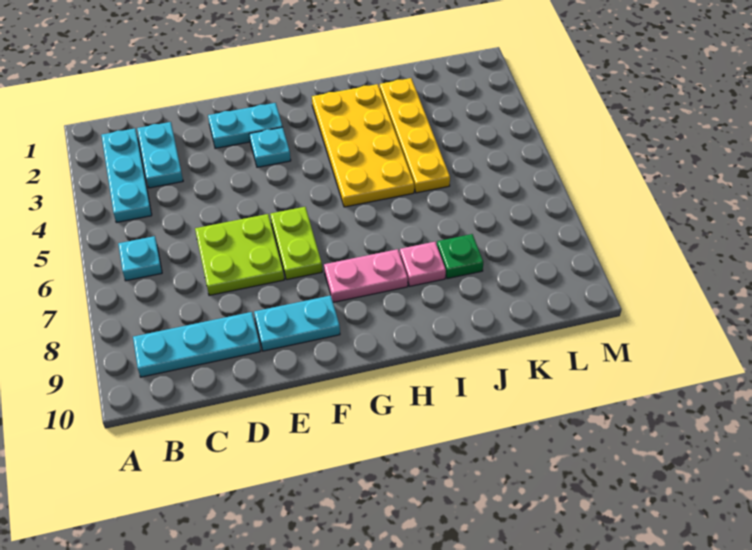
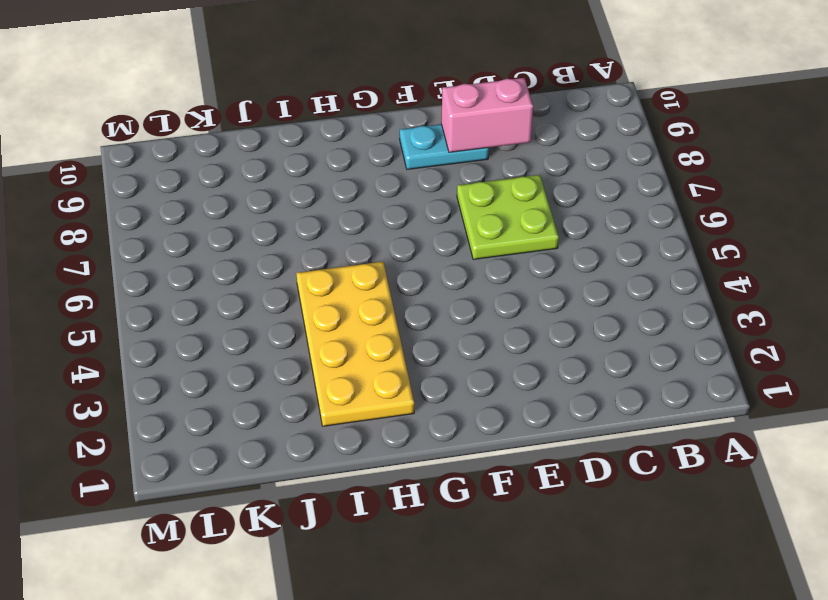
pink brick D9:E9 level 2 -> none
none -> cyan plate B2:B4 level 1
none -> cyan plate B6 level 1
none -> cyan plate B9:D9 level 1

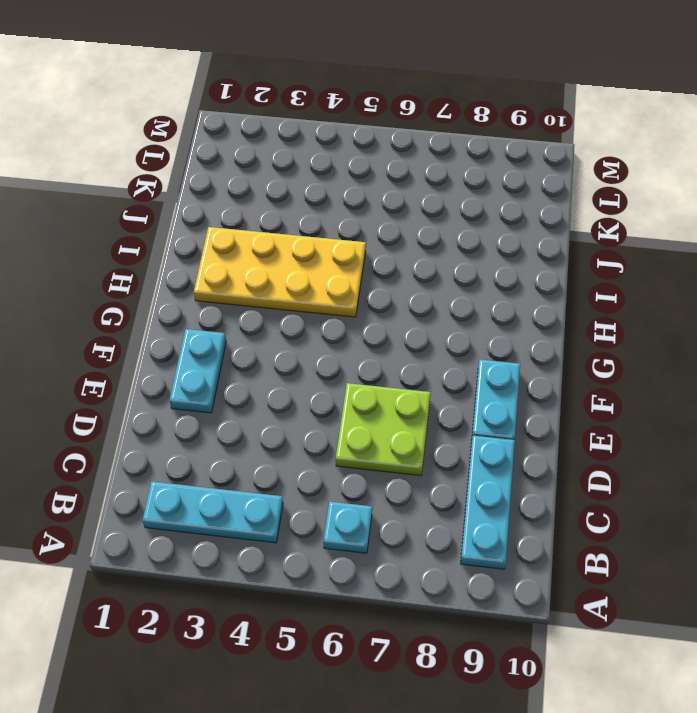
none -> cyan plate C2:C3 level 1
none -> cyan plate F3 level 1
none -> lime plate F6:F7 level 1

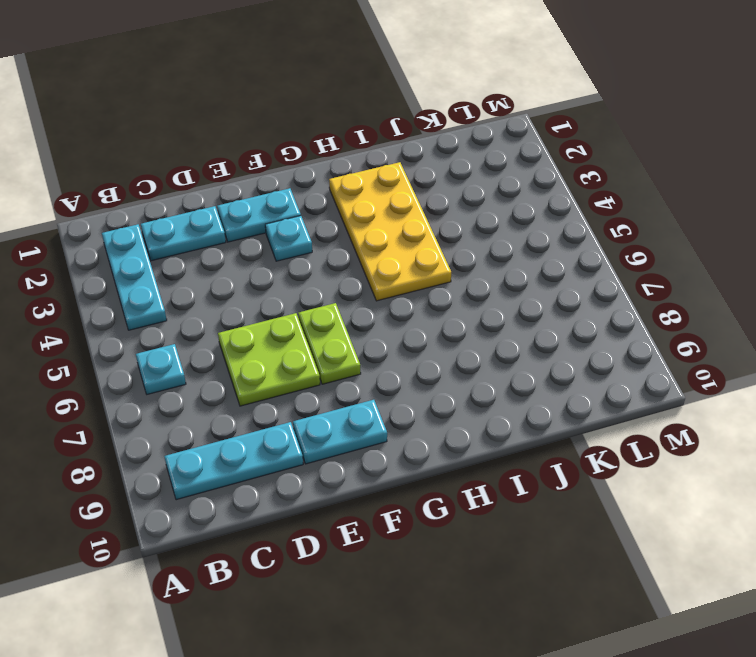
cyan plate C2:D2 level 1 -> cyan plate C2:C3 level 1
none -> pink plate G8:H8 level 1
none -> pink plate I8 level 1
none -> yellow plate J2:J5 level 1

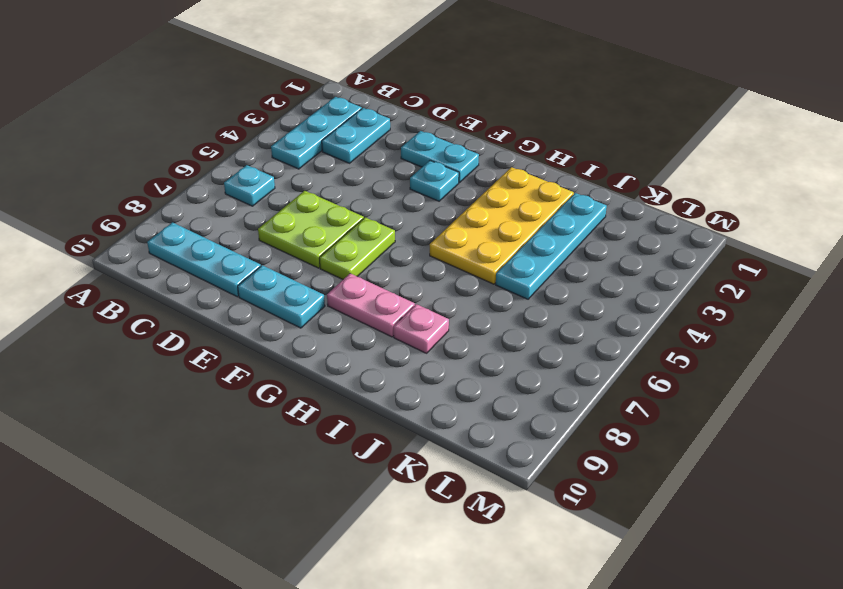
cyan plate J2:J5 level 1 -> yellow plate J2:J5 level 1
none -> green plate J8 level 1

